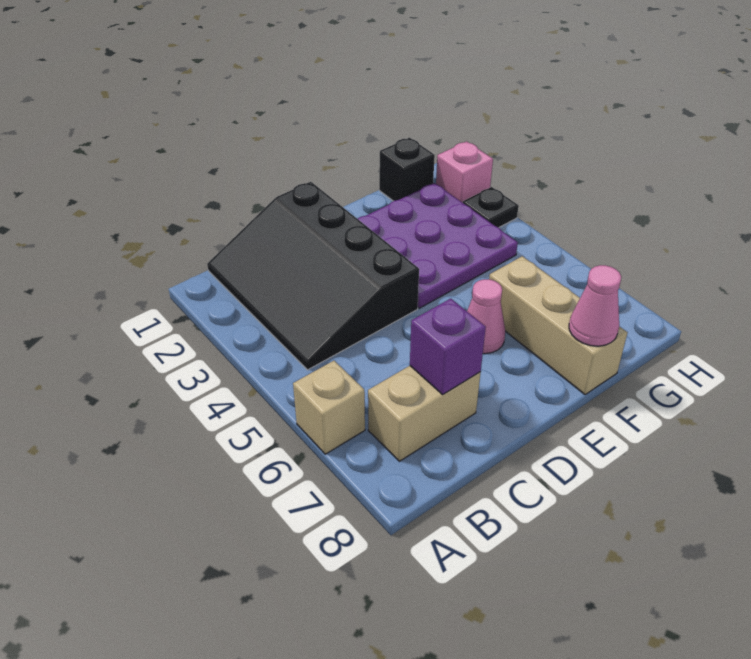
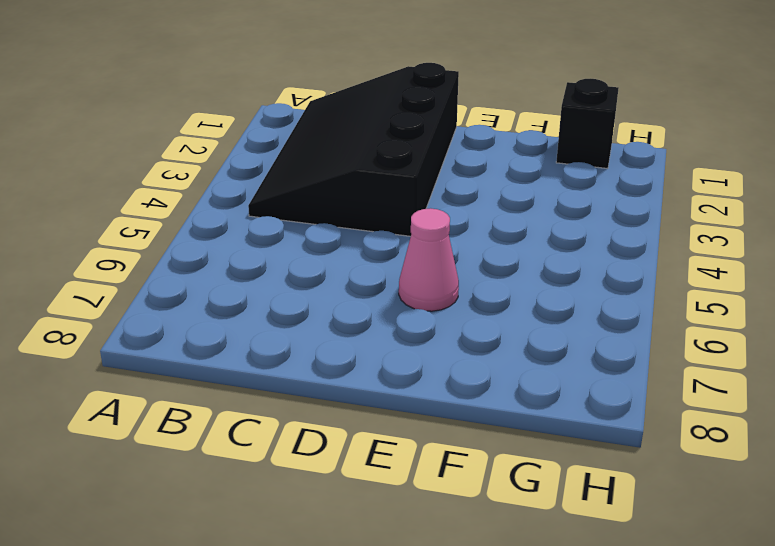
none -> tan brick A6 level 1
none -> tan brick B7:C7 level 1

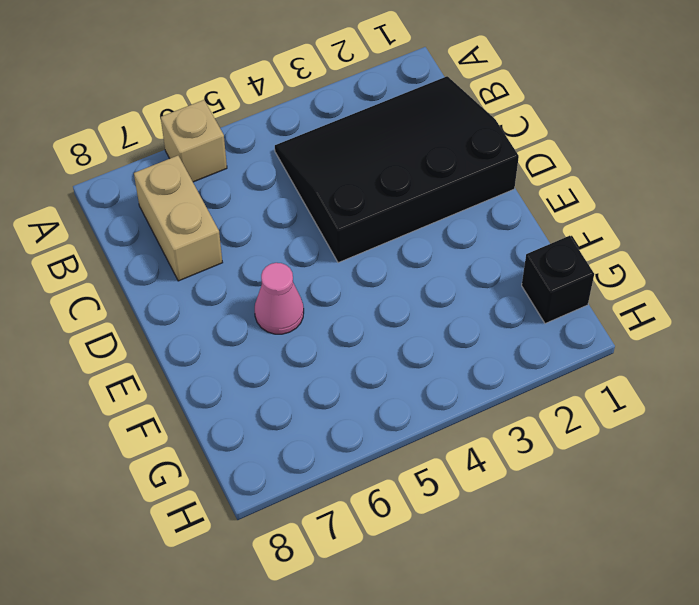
none -> purple plate E2:G4 level 1
none -> tan brick F6:F8 level 1

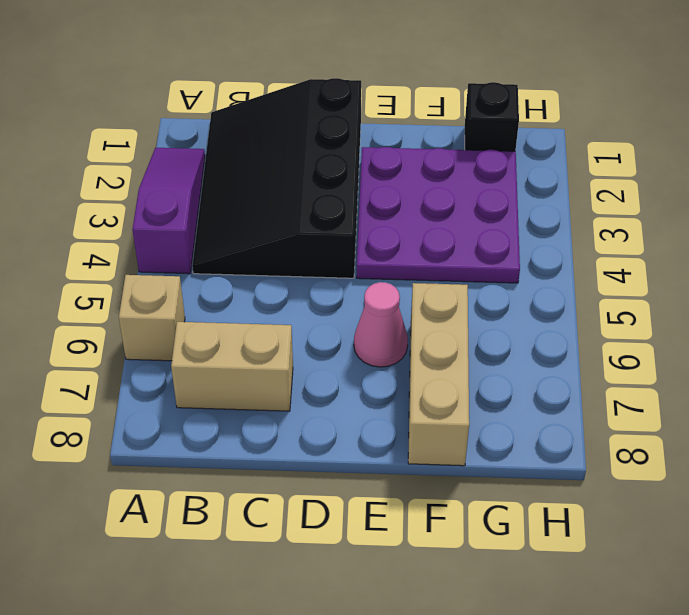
purple slope A2:A4 level 1 top 4 -> none
none -> pink brick H2 level 1
none -> black plate H3 level 1

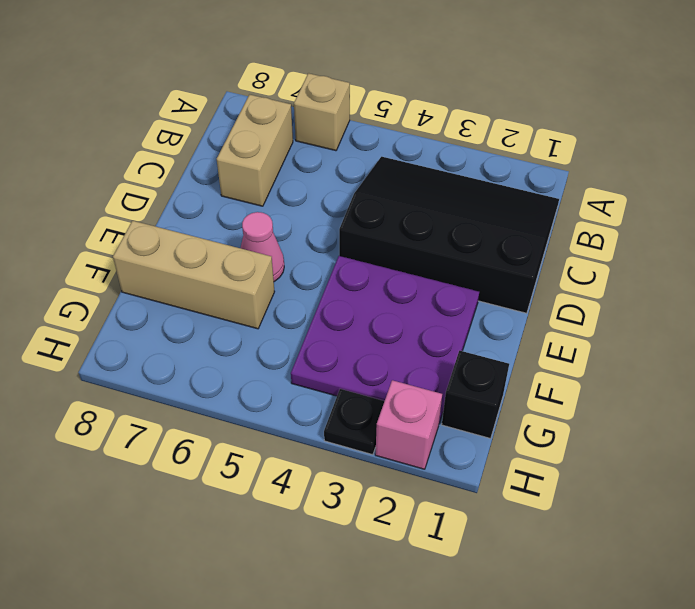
none -> purple brick C7 level 2
none -> pink cone F8 level 2

